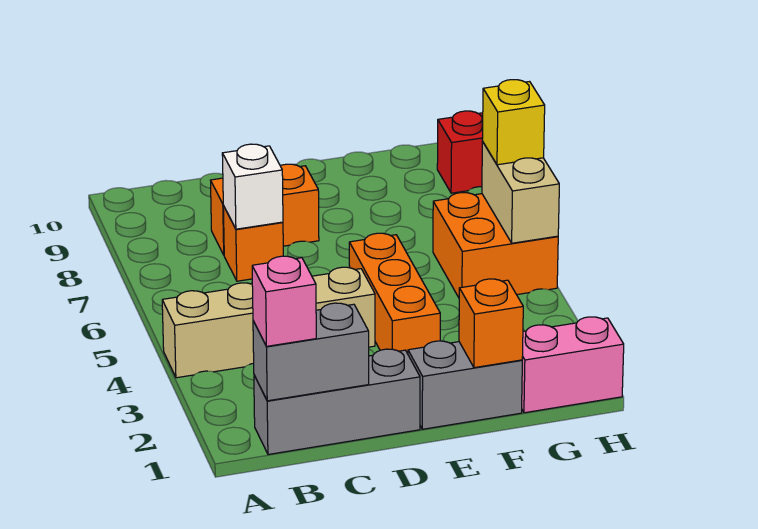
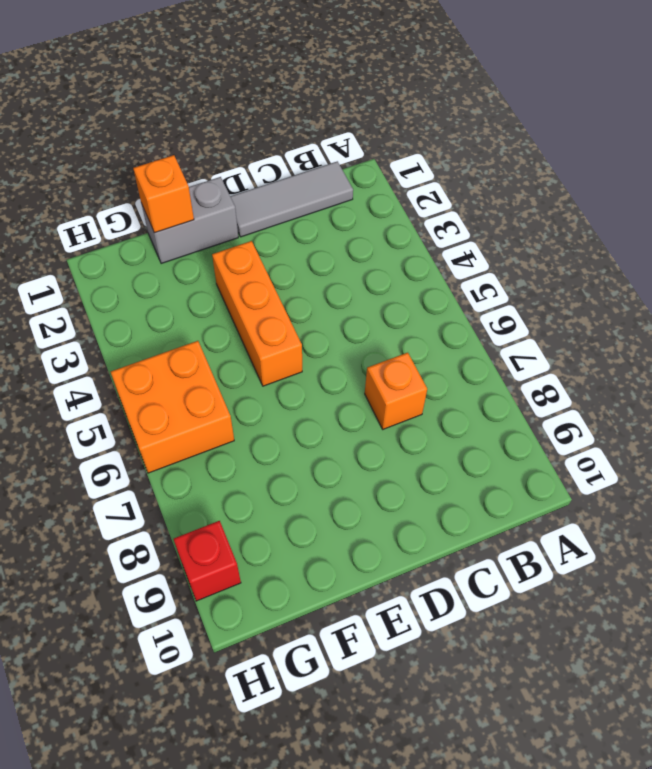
grey tile B1:D1 level 1 -> grey brick B1:D1 level 1
none -> tan brick A4:D4 level 1
none -> orange brick C8:D8 level 1
none -> pink brick G1:H1 level 1

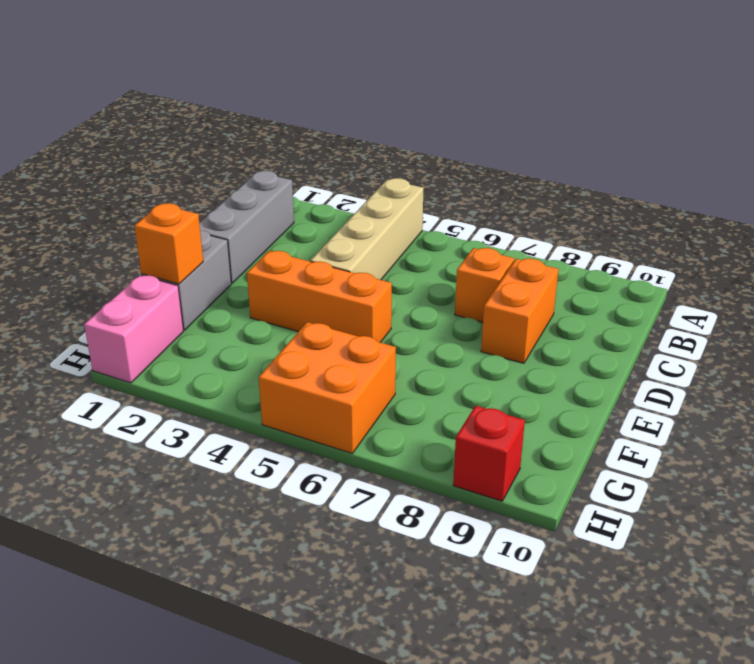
none -> grey brick B1:C1 level 2
none -> white brick C7 level 2
none -> tan brick H5:H6 level 2

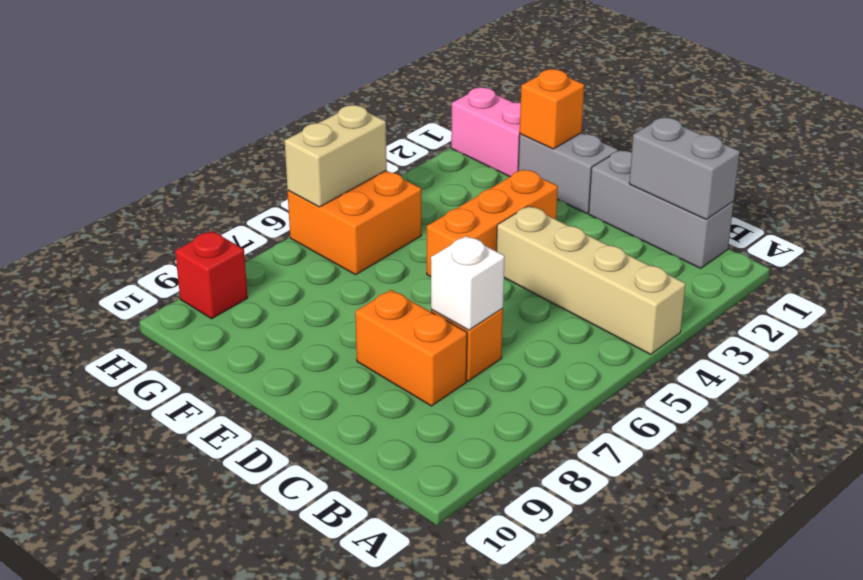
none -> pink brick B1 level 3
none -> yellow brick H6 level 3

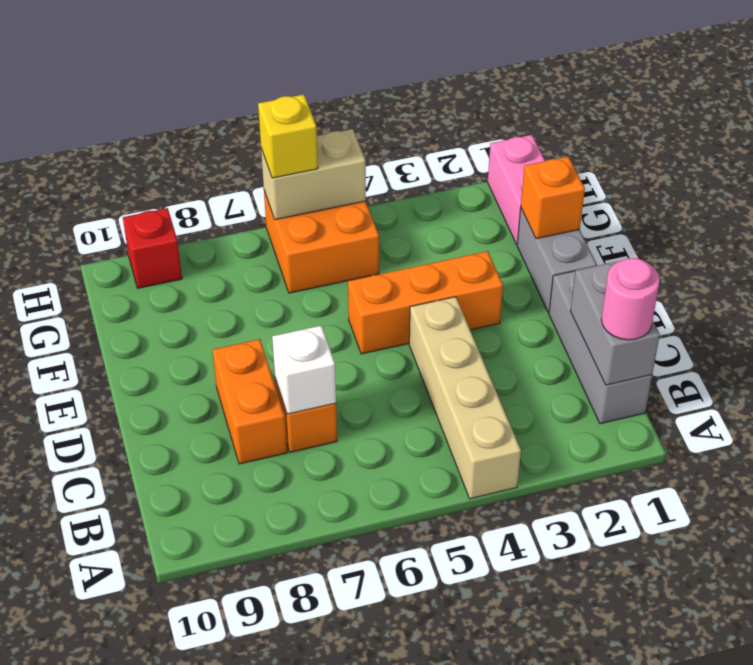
pink round brick B1 level 3 -> pink brick B1 level 3

